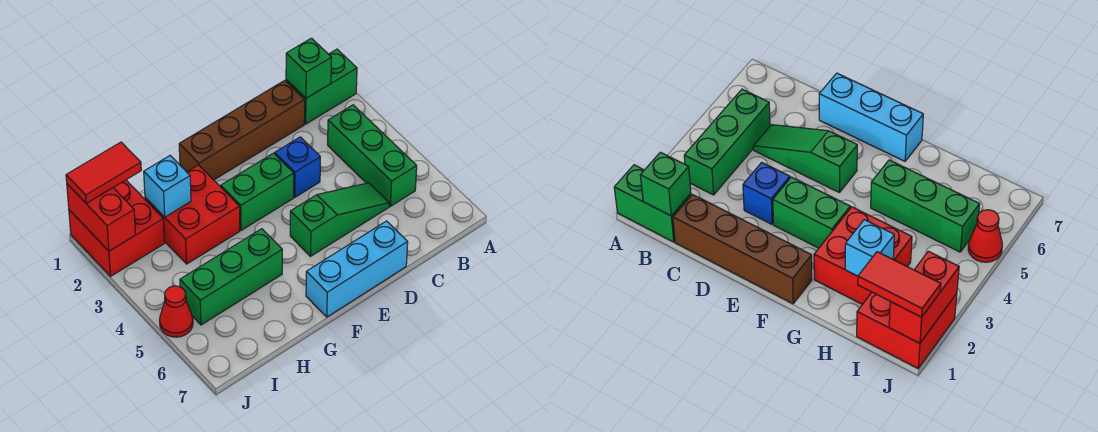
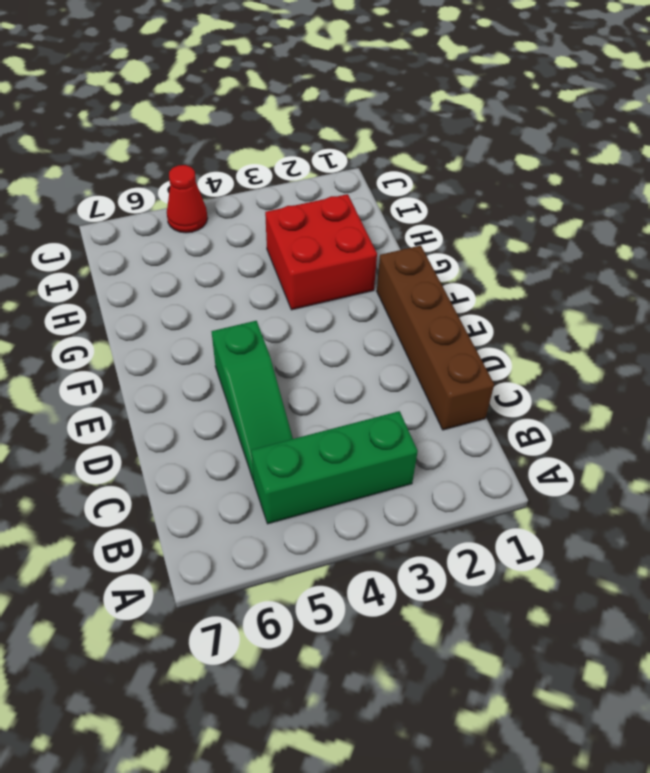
none -> green brick A1:B1 level 1
none -> blue brick D3 level 1
none -> cyan brick D7:F7 level 1

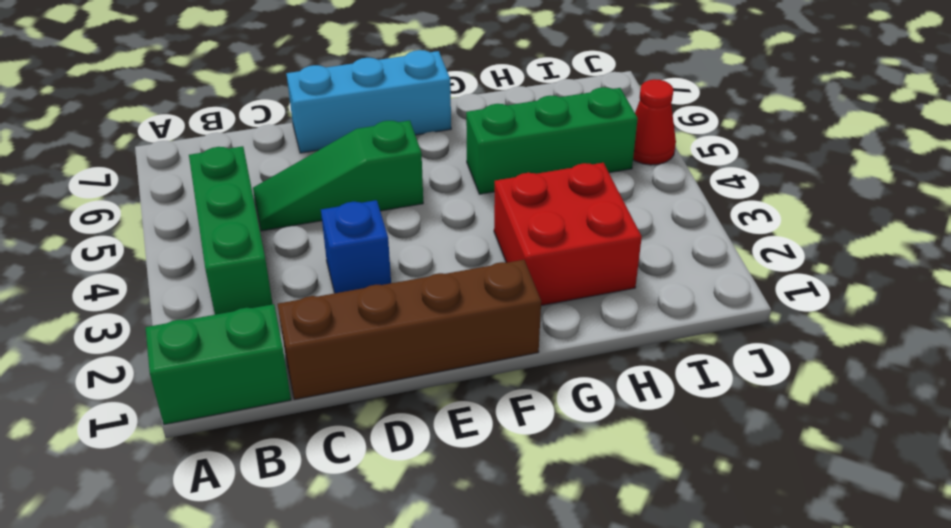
none -> green brick E3:F3 level 1
none -> red brick I1:J2 level 1
none -> green brick B1 level 2

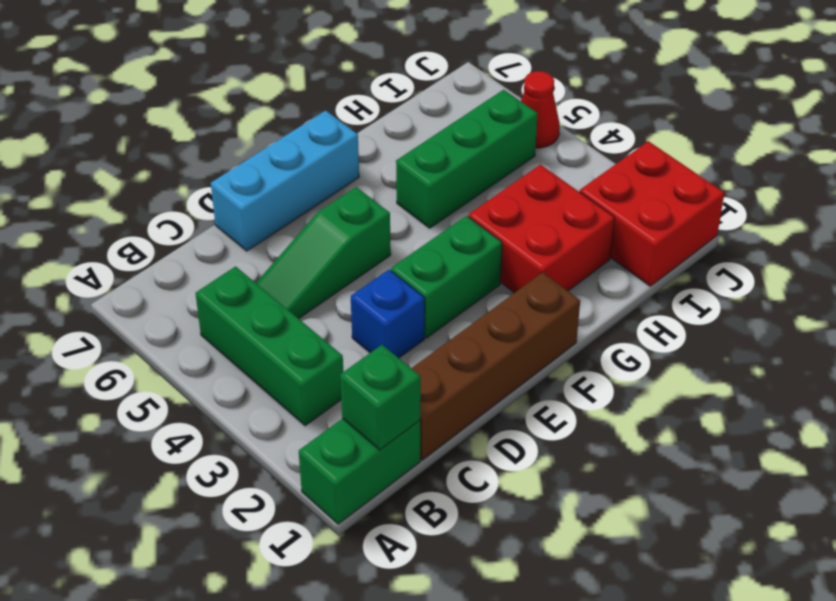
none -> cyan brick H2 level 2
none -> red brick J1:J2 level 2
none -> red tile I1:J1 level 3

